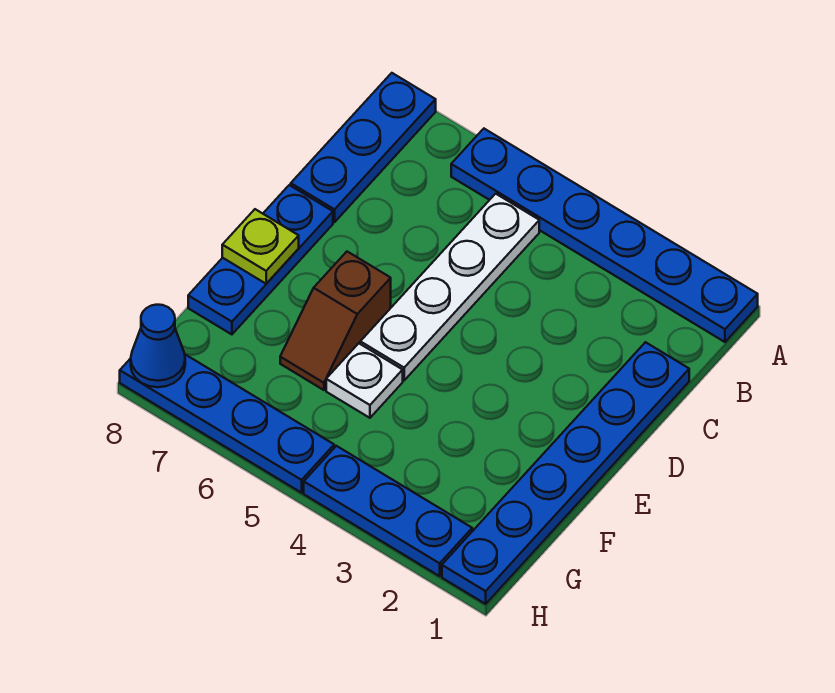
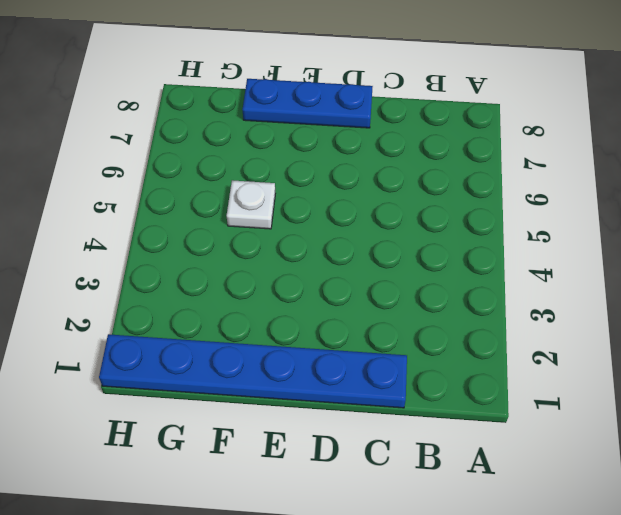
none -> blue plate A1:A6 level 1
none -> blue plate A8:C8 level 1

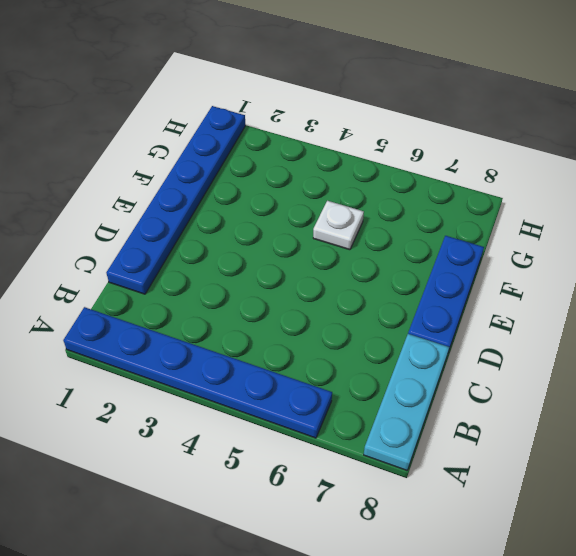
cyan plate A8:C8 level 1 -> blue plate A8:C8 level 1
none -> white plate B5:E5 level 1
none -> brown slope E6:F6 level 1 top E

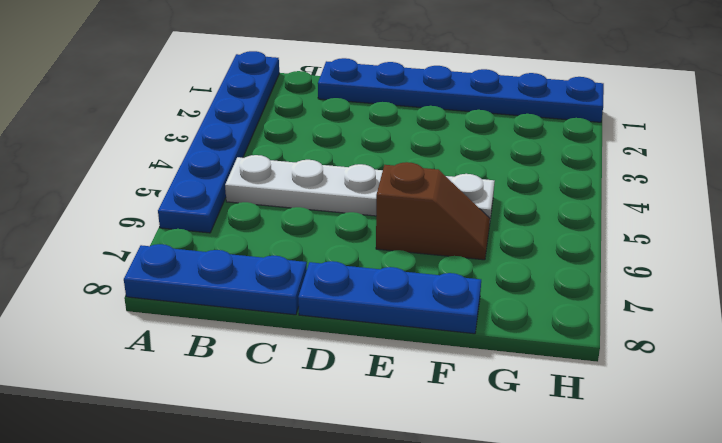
none -> blue plate H2:H4 level 1
none -> blue plate H5:H8 level 1

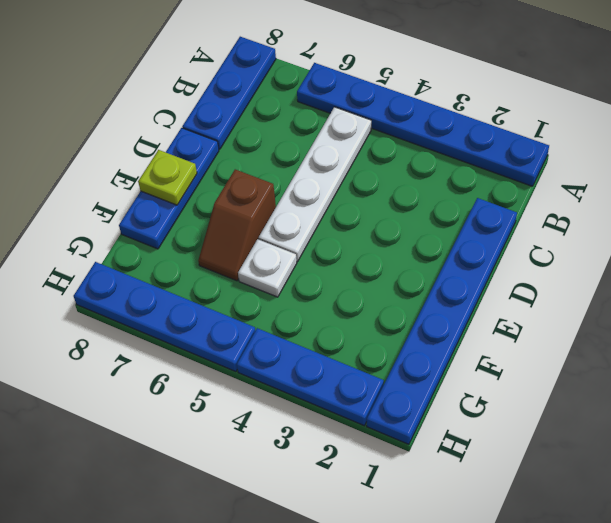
none -> blue cone H8 level 2

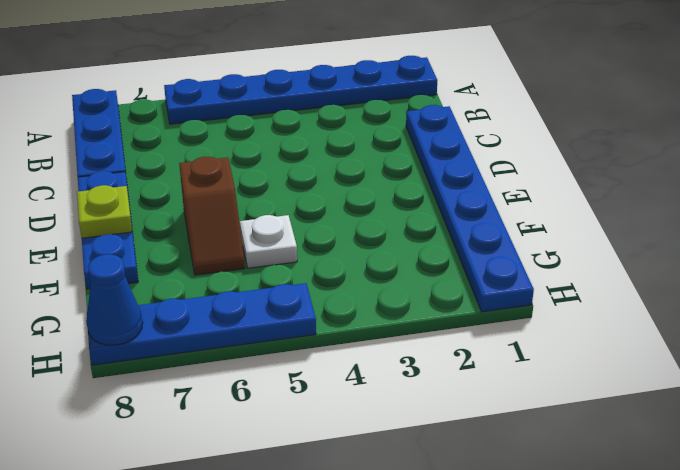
none -> white plate B5:E5 level 1
none -> blue plate H2:H4 level 1

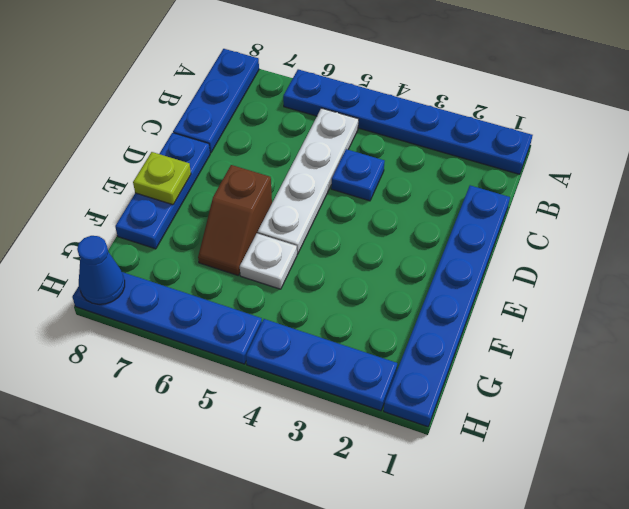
blue plate C4 level 1 -> none

